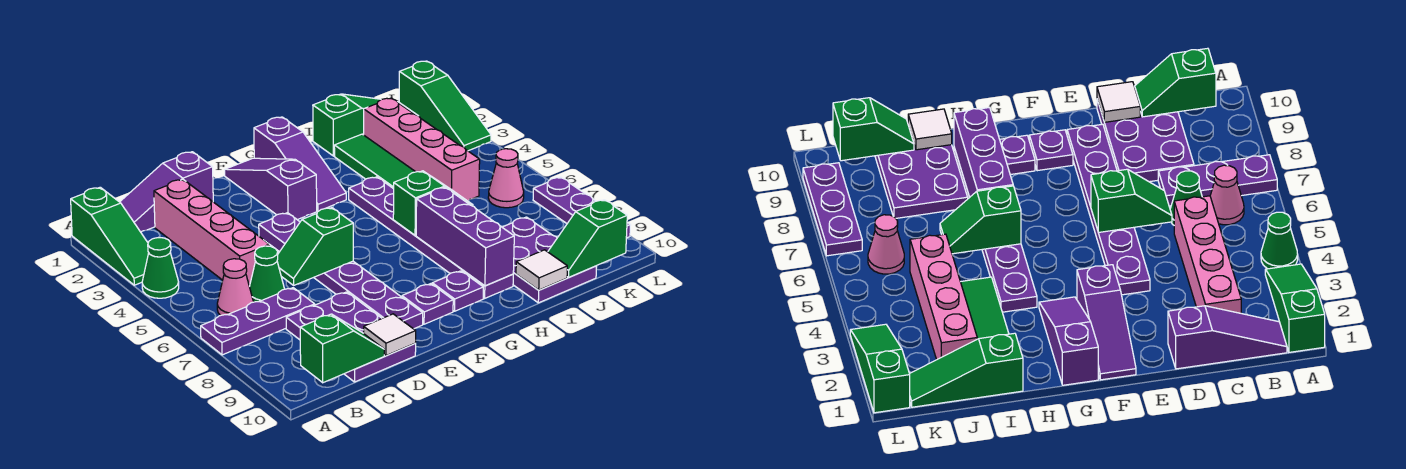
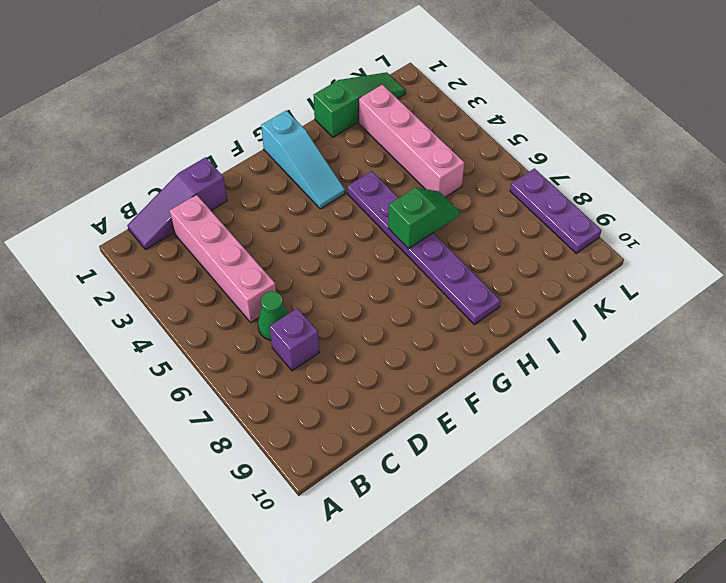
purple brick C7 level 1 -> purple plate A7:C7 level 1
cyan slope G1:G3 level 1 top 1 -> purple slope G1:G3 level 1 top 1
none -> green slope A1:A3 level 1 top 1
none -> green cone A4 level 1
none -> pink cone B6 level 1

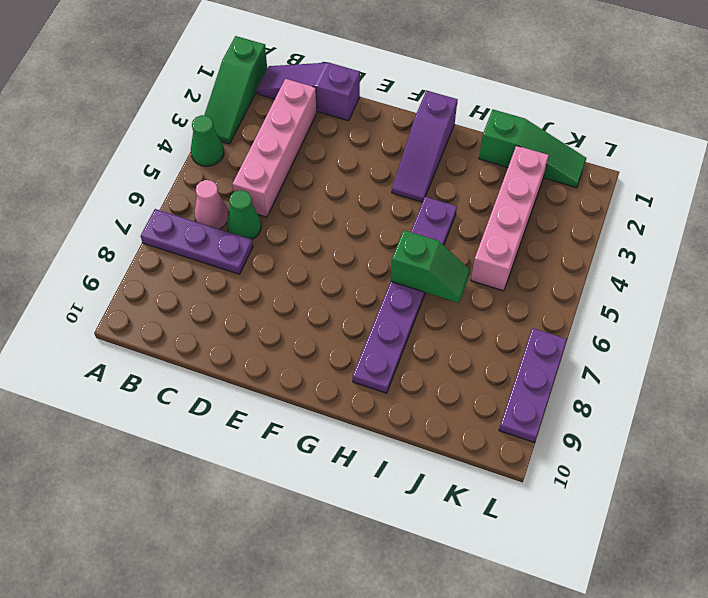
none -> purple plate C8:D10 level 1
none -> purple plate E4:E9 level 1
none -> purple slope F1:F3 level 1 top 3

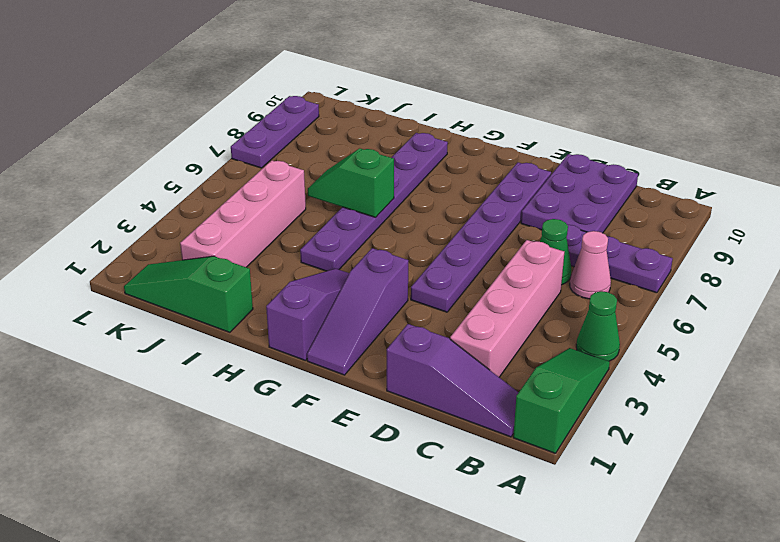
none -> purple plate F9 level 1
none -> purple plate G9 level 1
none -> green tile I2:I4 level 1

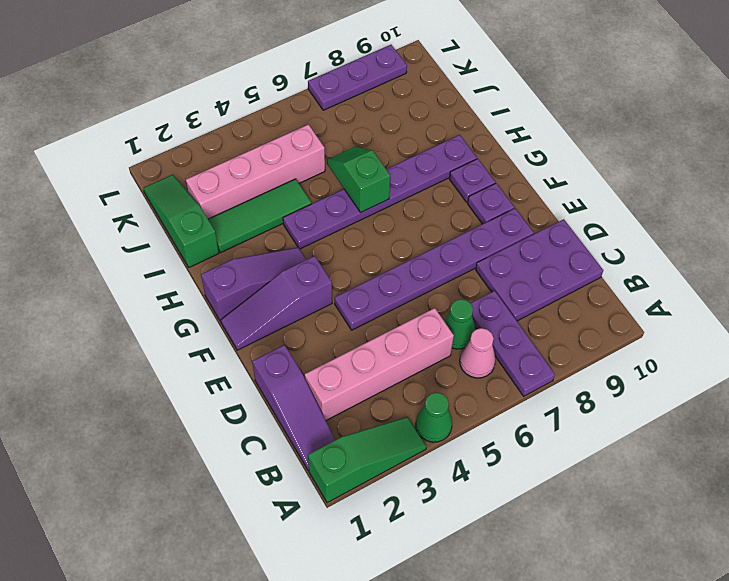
none -> purple plate I8:J10 level 1
none -> pink cone K6 level 1
none -> green slope L1:L3 level 1 top 1

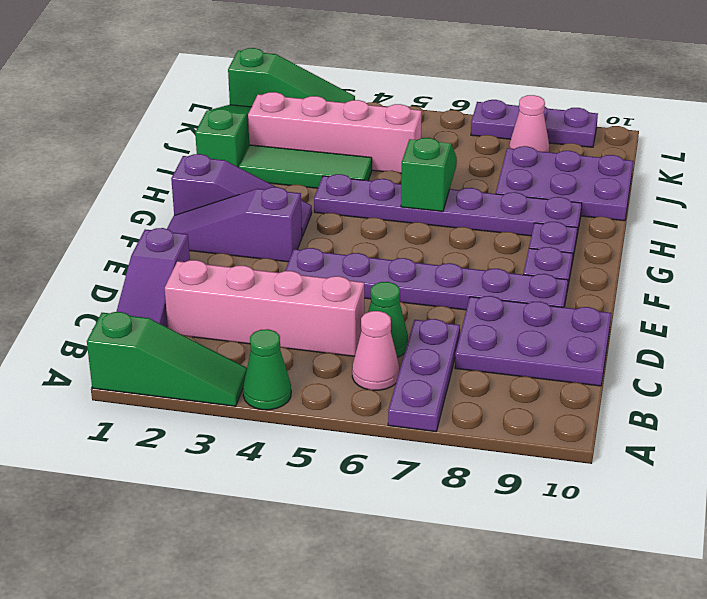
pink cone K8 level 1 -> pink cone K6 level 1
none -> green slope B10:C10 level 2 top B
none -> green slope D6:E6 level 2 top E
none -> white tile D10 level 2

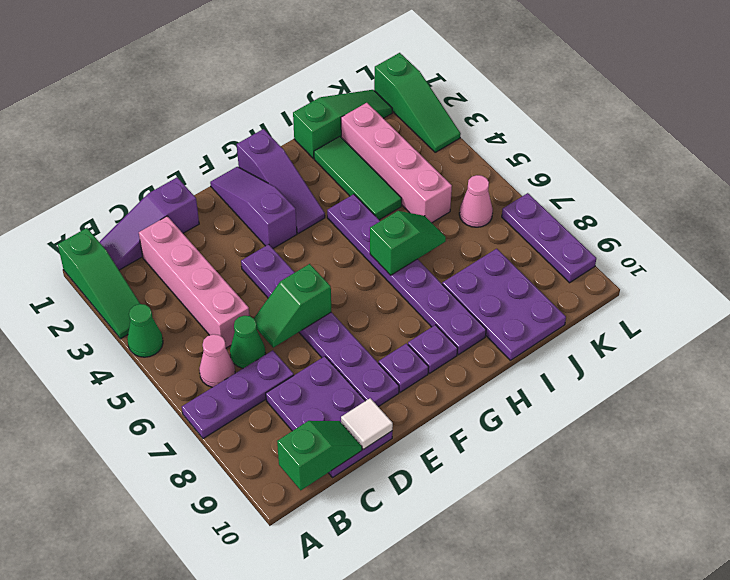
none -> purple brick H7:H9 level 2
none -> white tile I10 level 2
none -> green slope J10:K10 level 2 top K

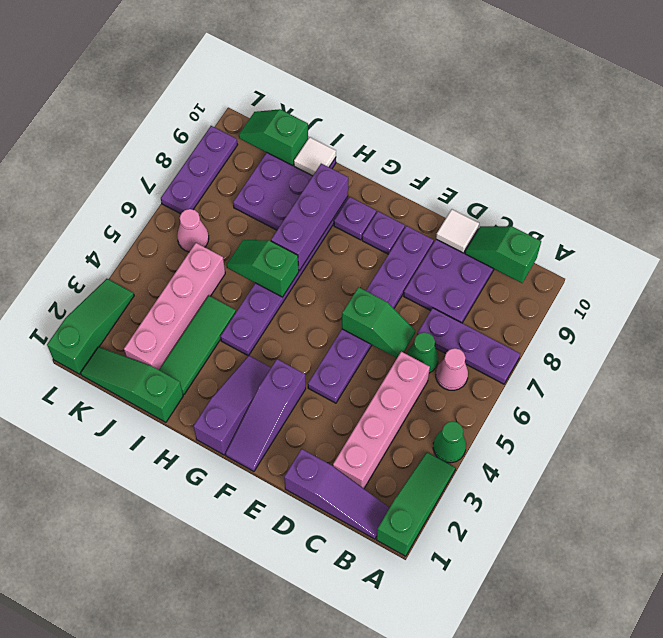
green slope J10:K10 level 2 top J -> green slope J10:K10 level 2 top K

